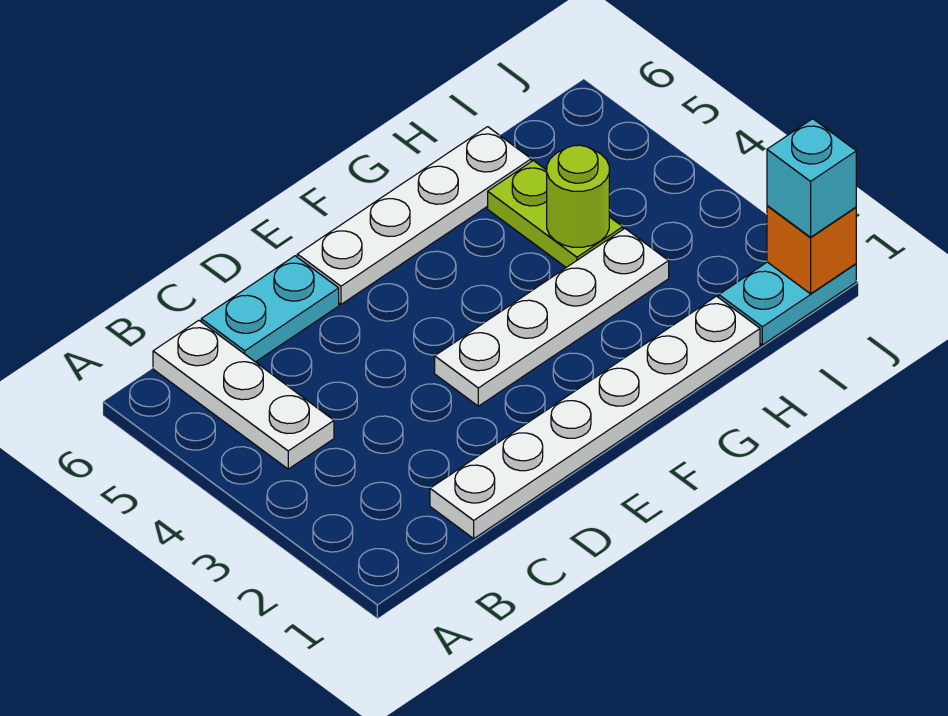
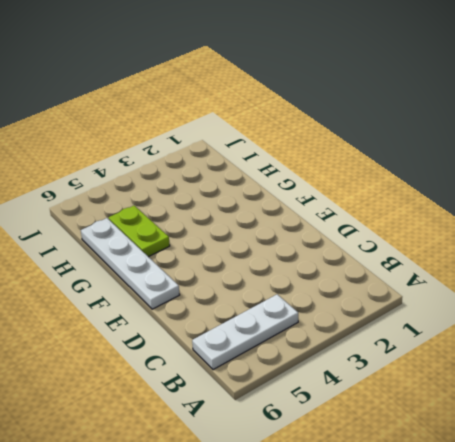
lime plate G5:H5 level 1 -> lime plate H4:H5 level 1
none -> white plate C1:H1 level 1
none -> cyan plate C6:D6 level 1

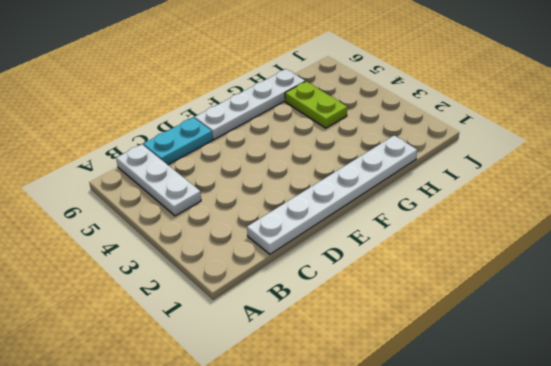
none -> white plate E3:H3 level 1
none -> cyan plate I1:J1 level 1

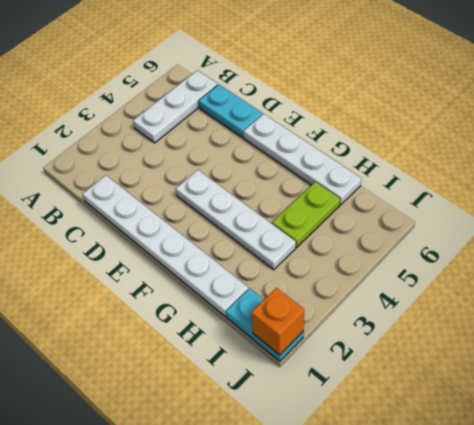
none -> lime round brick H4 level 2
none -> cyan brick J1 level 3

